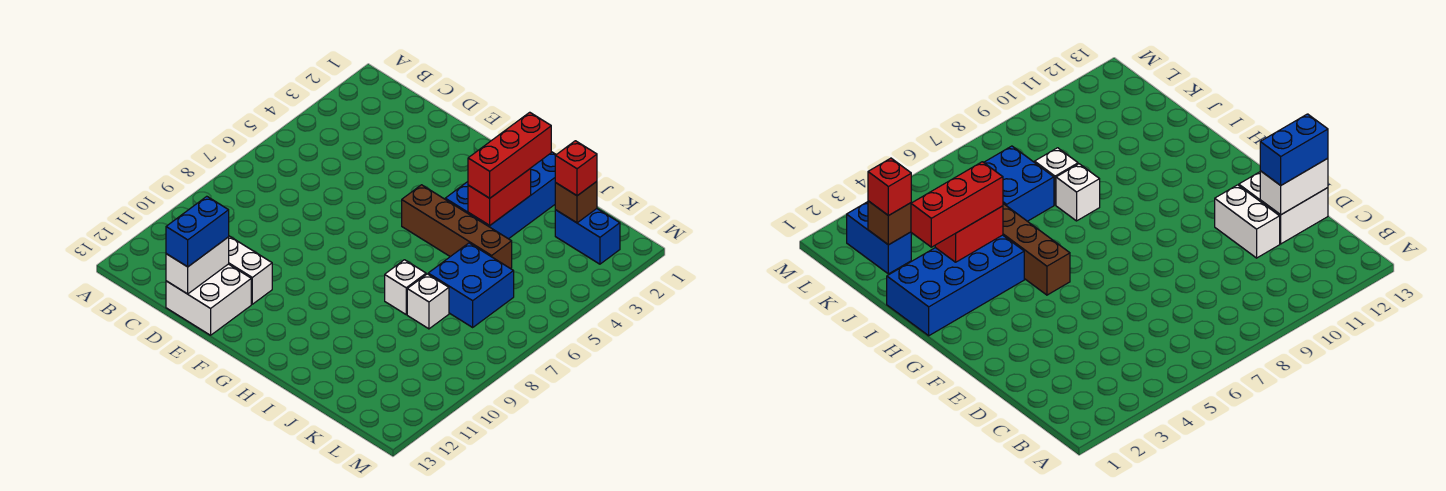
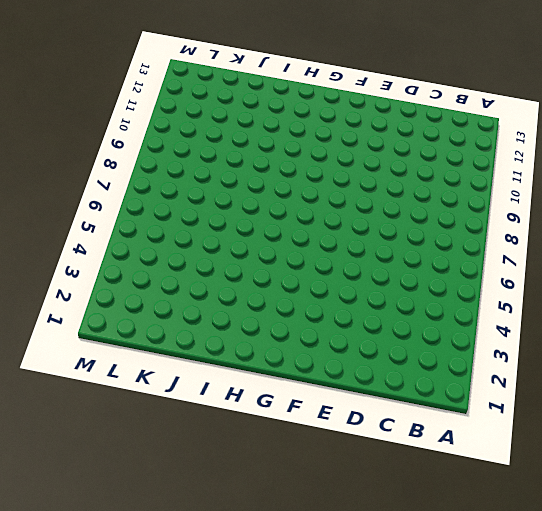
none -> white brick D11:E11 level 1
none -> white brick D12:E13 level 1
none -> brown brick G5:J5 level 1

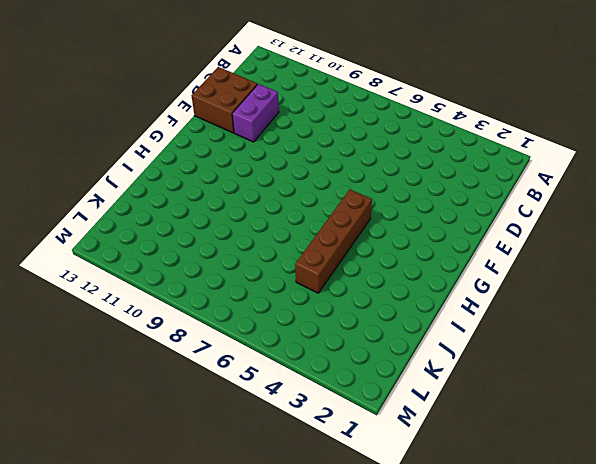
purple brick D11:E11 level 1 -> white brick D11:E11 level 1
brown brick D12:E13 level 1 -> white brick D12:E13 level 1
none -> blue brick H1:I4 level 1
none -> white brick I8 level 1
none -> blue brick J6:K7 level 1

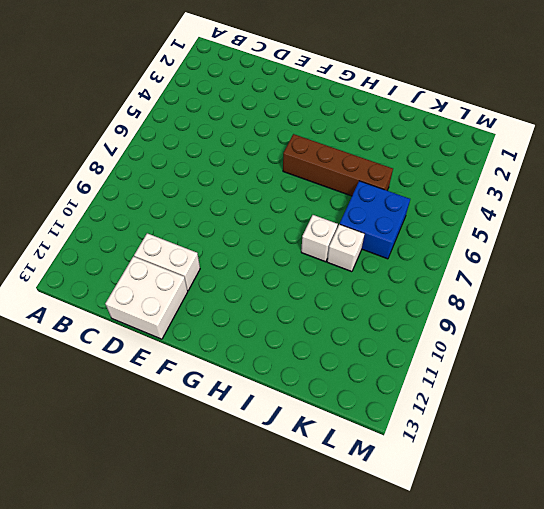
none -> blue brick H1:I4 level 1
none -> blue brick K2:L2 level 1
none -> white brick D12:D13 level 2

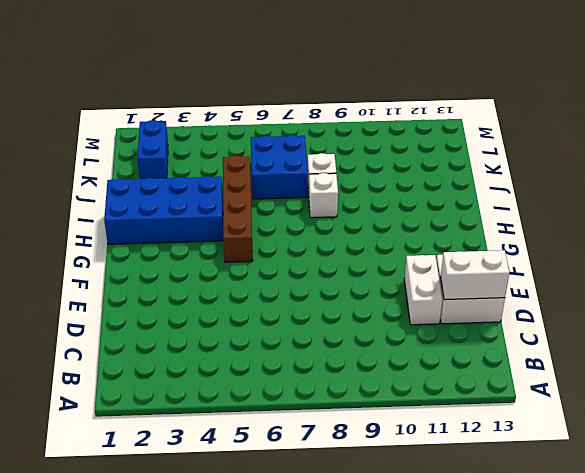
none -> red brick I3:I4 level 2
none -> brown brick K2 level 2
none -> blue brick D12:D13 level 3

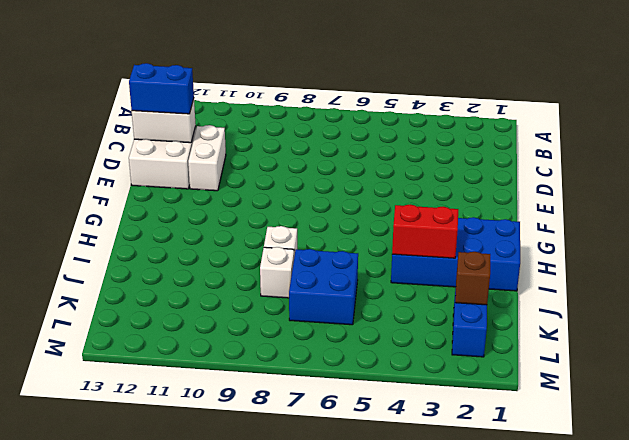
none -> brown brick G5:J5 level 1
none -> red brick I2:I4 level 3
none -> red brick K2 level 3

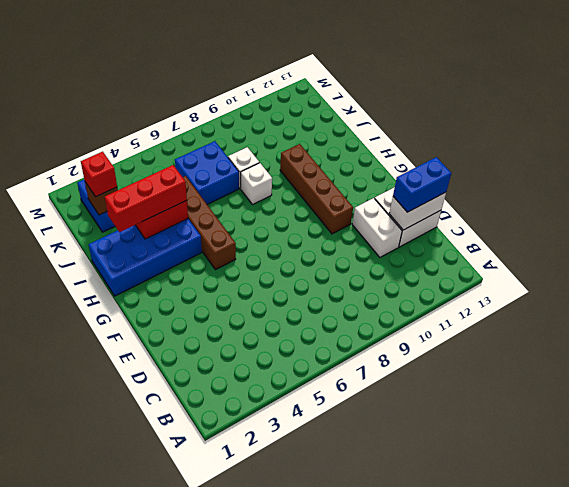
brown brick F10:I10 level 1 -> none

